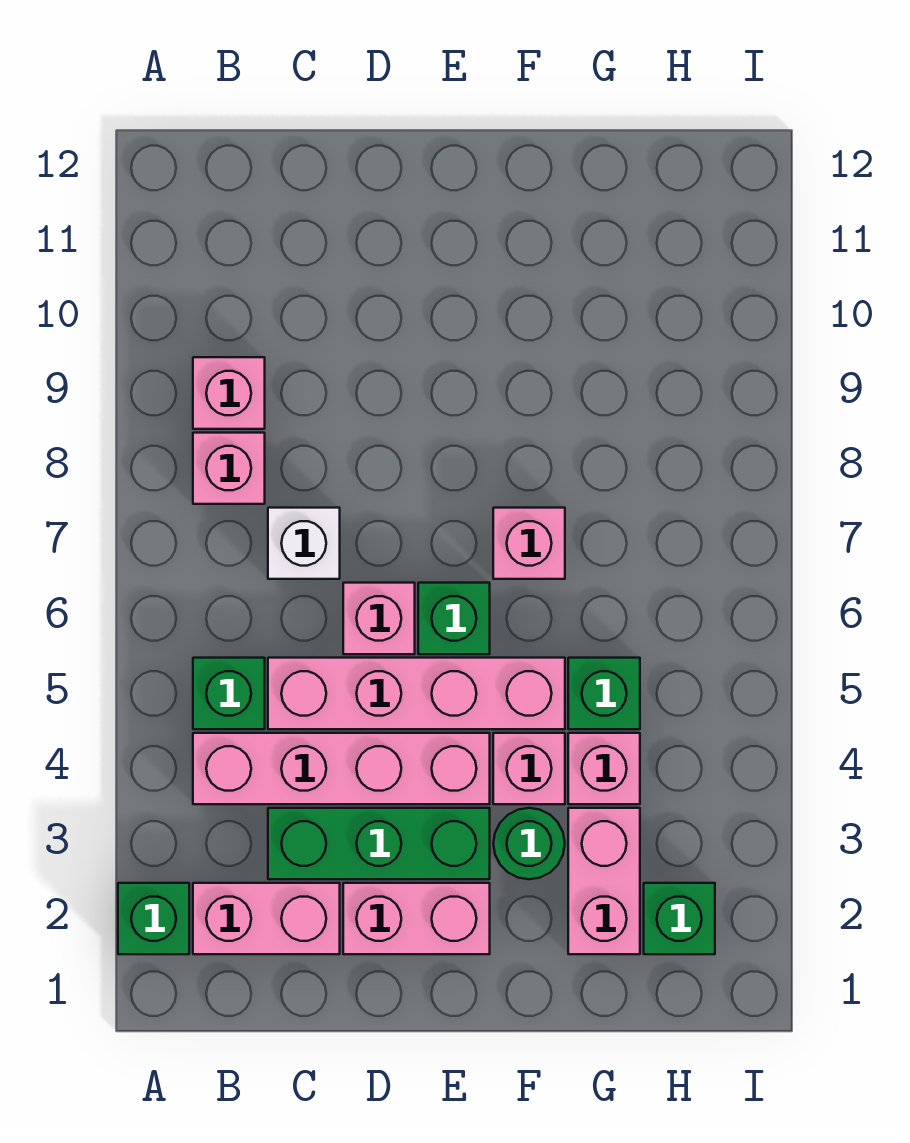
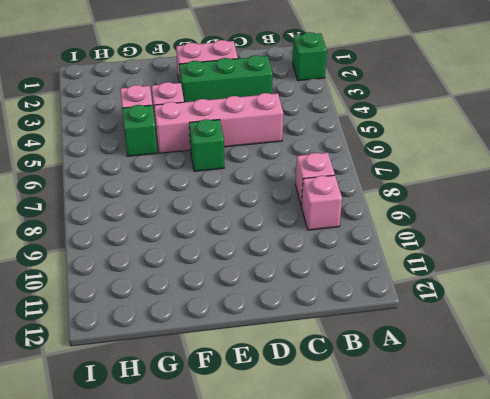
none -> pink brick B2:C2 level 1
none -> pink brick B4:E4 level 1
none -> green brick B5 level 1

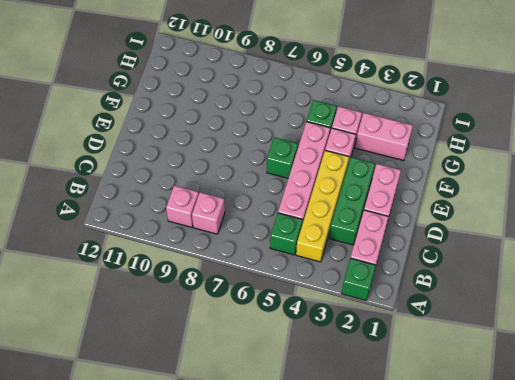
yellow brick B4:E4 level 1 -> pink brick B4:E4 level 1
none -> white brick C7 level 1
none -> pink brick D6 level 1
none -> green round brick F3 level 1

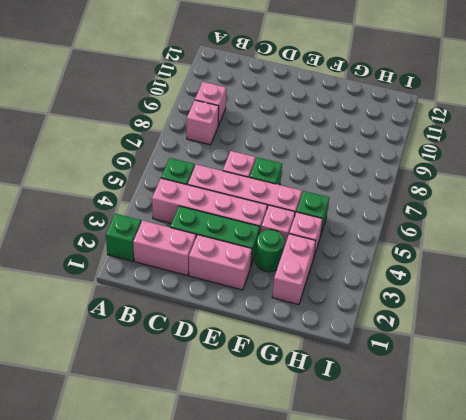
none -> white brick C7 level 1
none -> pink brick F7 level 1
none -> green brick H2 level 1

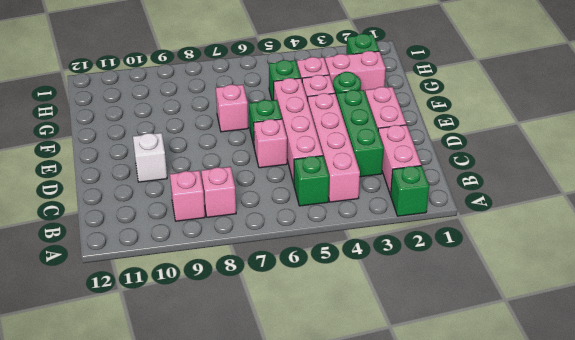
white brick D10 level 1 -> white brick C7 level 1

